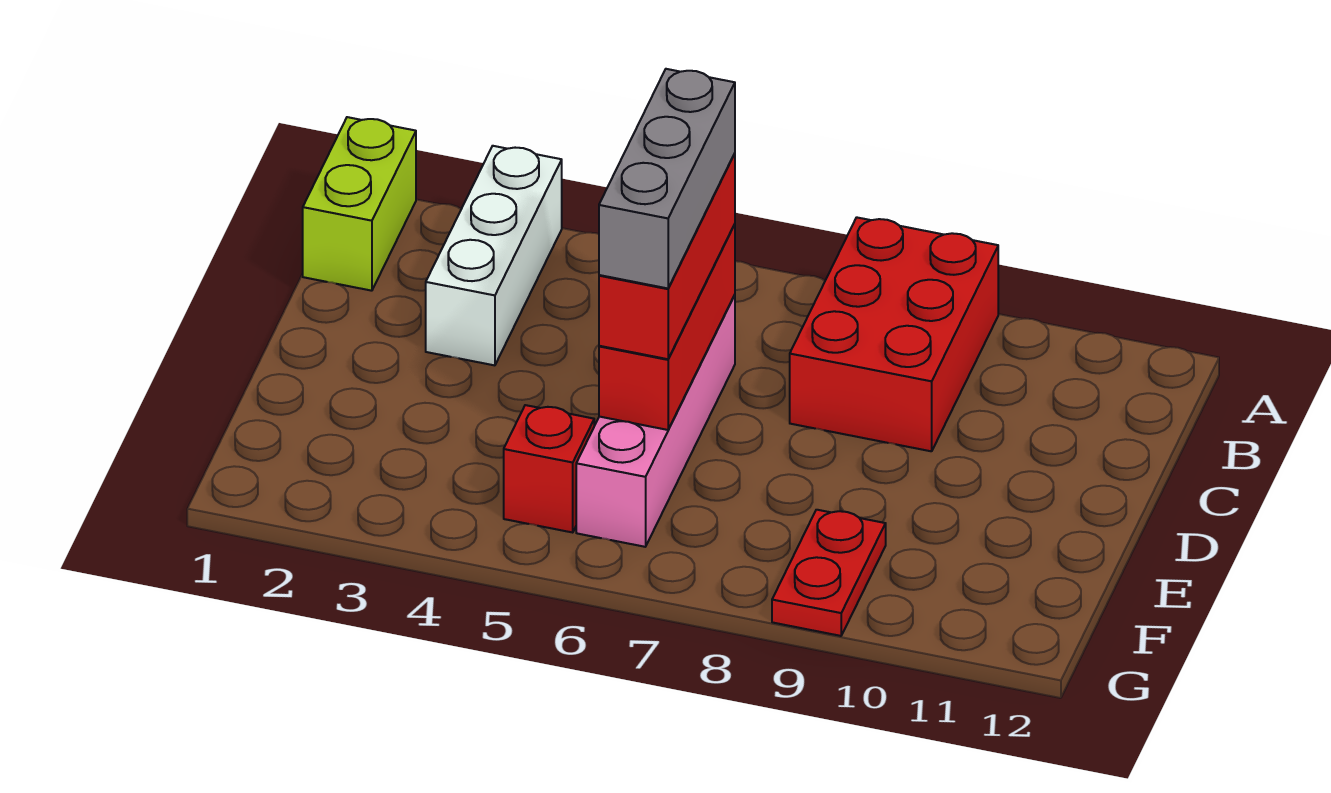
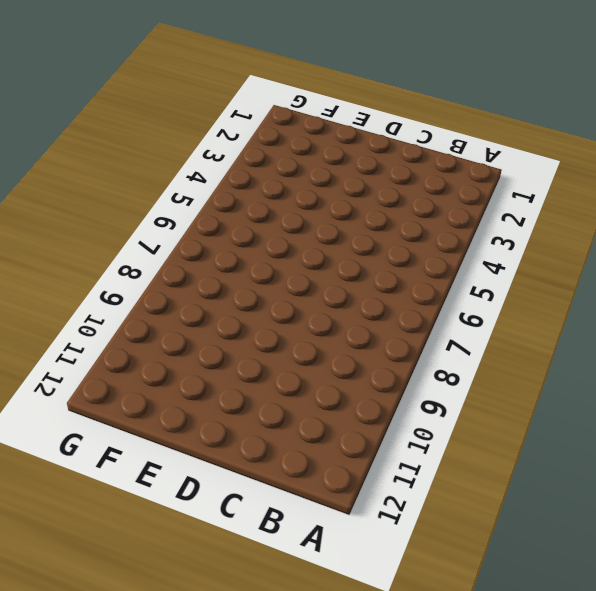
none -> lime brick A1:B1 level 1
none -> white brick A3:C3 level 1

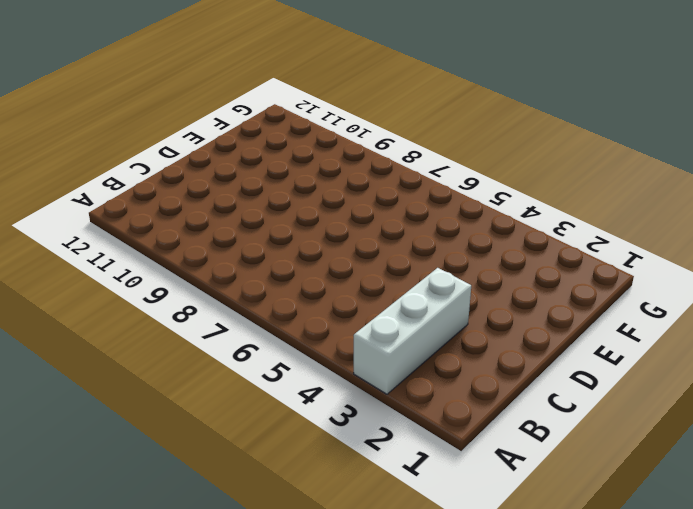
none -> lime brick A1:B1 level 1
none -> red brick A8:C9 level 1

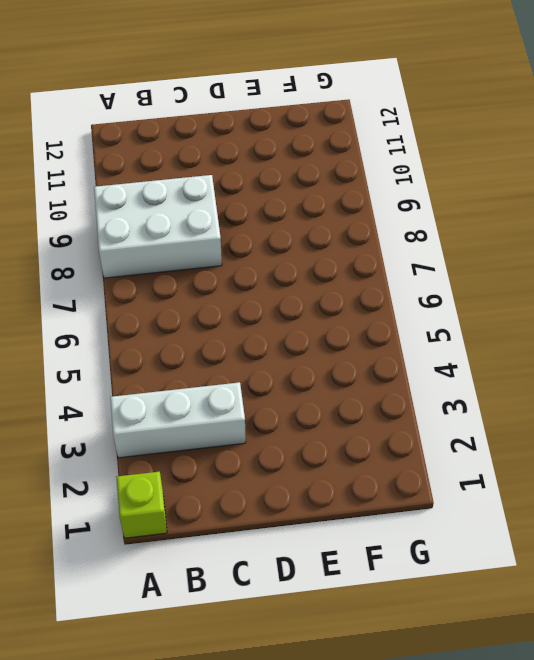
lime brick A1 level 1 -> lime brick A1:B1 level 1
white brick A8:C9 level 1 -> red brick A8:C9 level 1
none -> pink brick C6:F6 level 1
none -> red brick F5 level 1

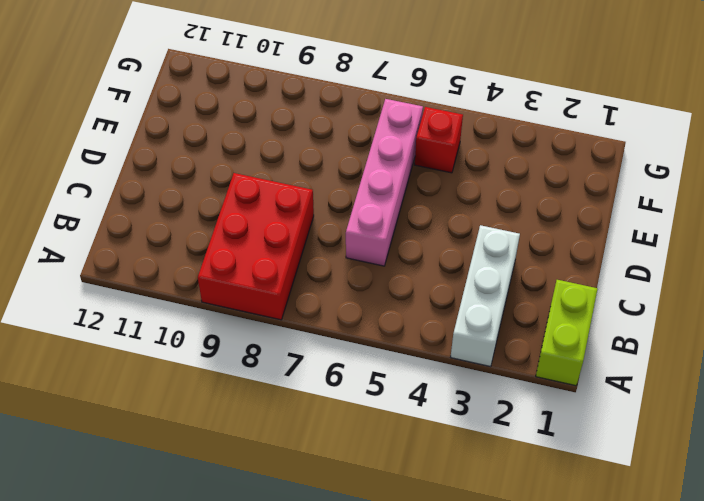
none -> red plate F9:G9 level 1
none -> red brick C6:E6 level 2

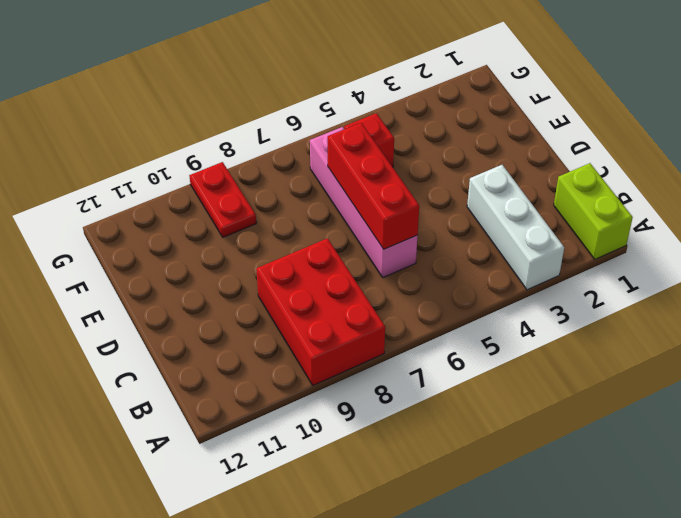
none -> red brick C6:E6 level 3
none -> grey brick C6:E6 level 4

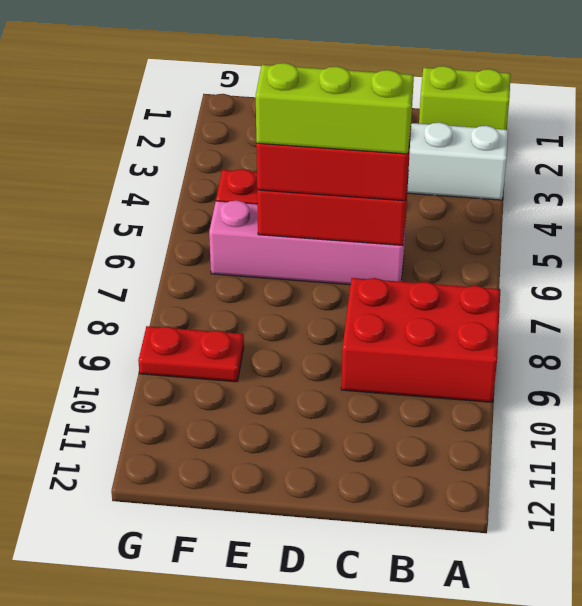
lime brick C6:E6 level 4 -> grey brick C6:E6 level 4

